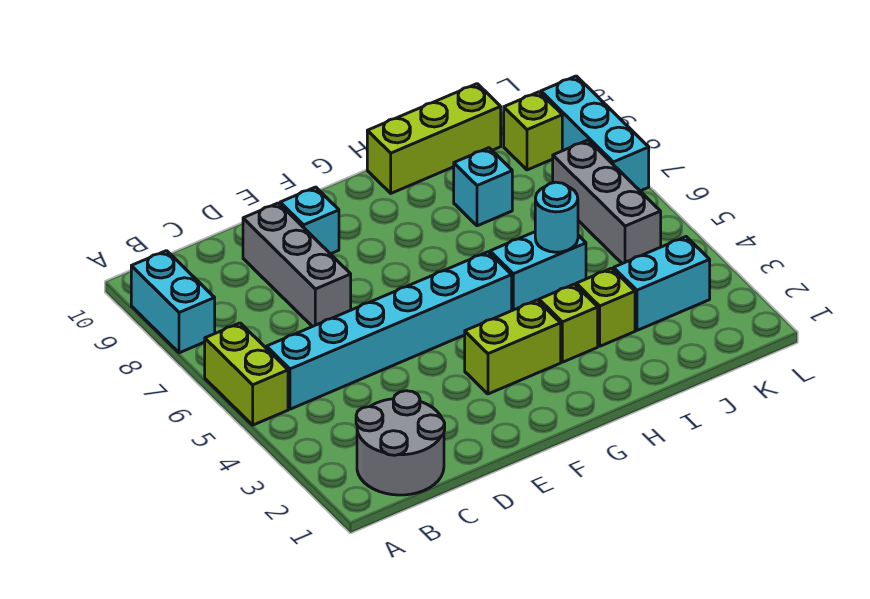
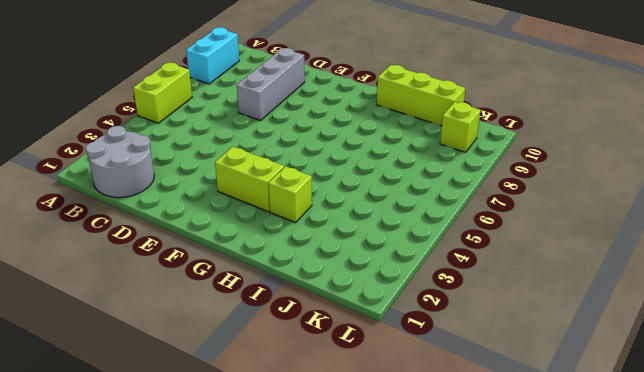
none -> cyan brick B5:G5 level 1
none -> cyan brick E9 level 1
none -> cyan brick H5:I5 level 1

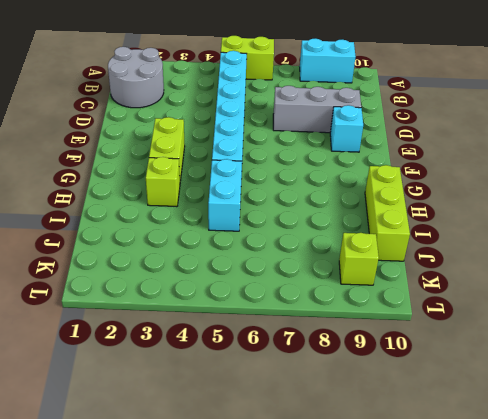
none -> lime brick I3 level 1
none -> cyan brick I8 level 1
none -> cyan brick J3:K3 level 1

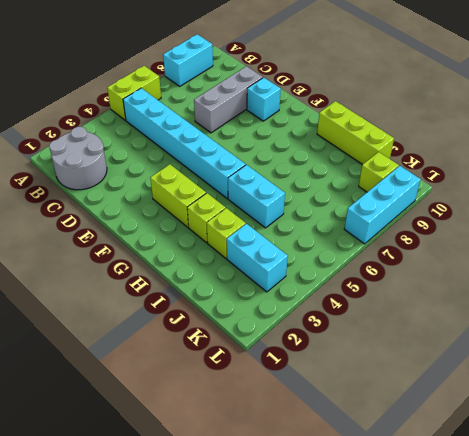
none -> cyan brick I8 level 1
none -> grey brick K5:K7 level 1
none -> cyan round brick I5 level 2

